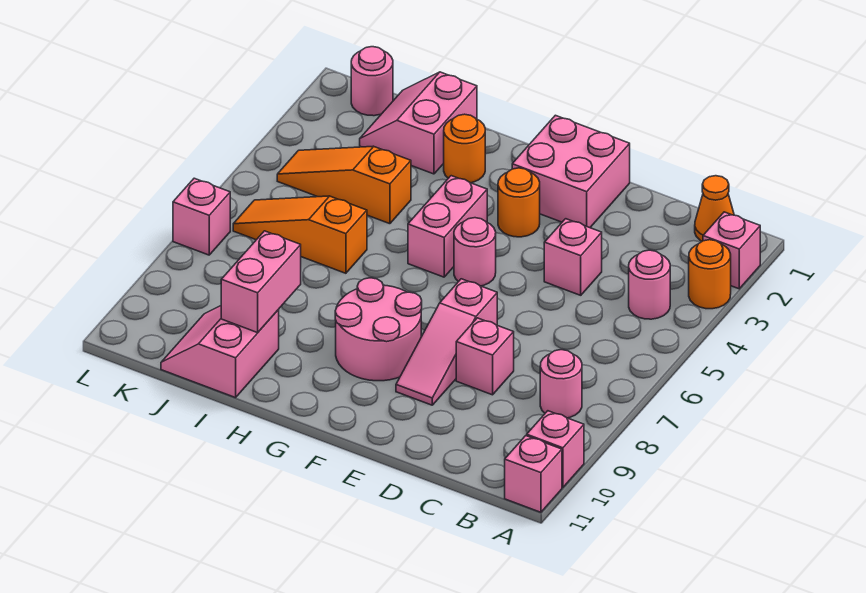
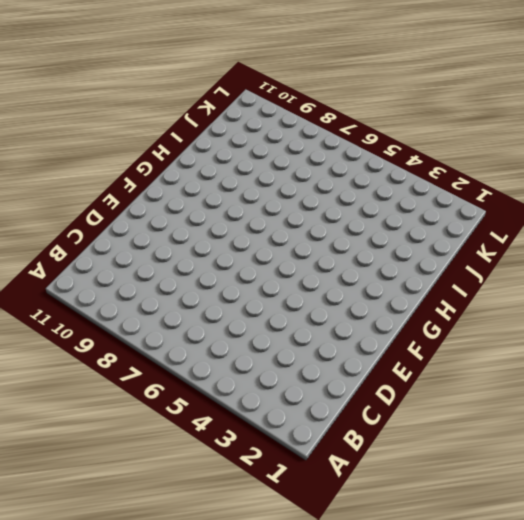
none -> pink brick A2 level 1
none -> orange round brick A3 level 1
none -> pink brick A10 level 1

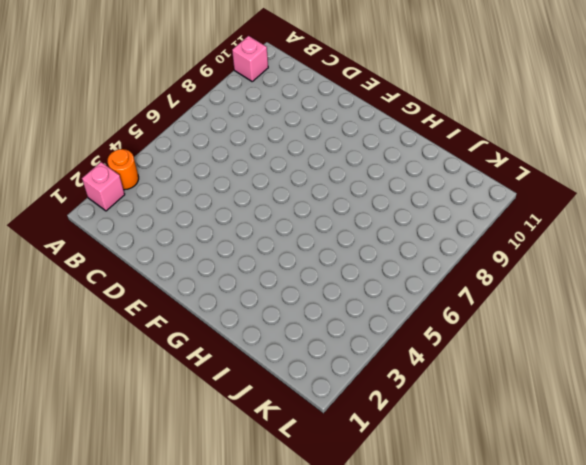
none -> pink brick A11 level 1
none -> orange cone B1 level 1
none -> pink round brick B4 level 1

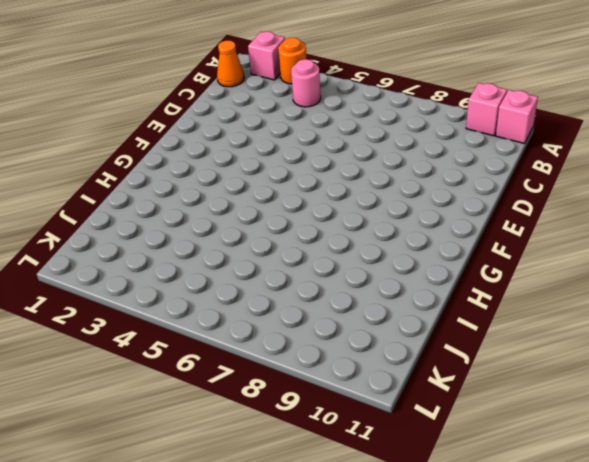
none -> pink round brick B8 level 1
none -> pink brick D4 level 1
none -> pink brick D8 level 1

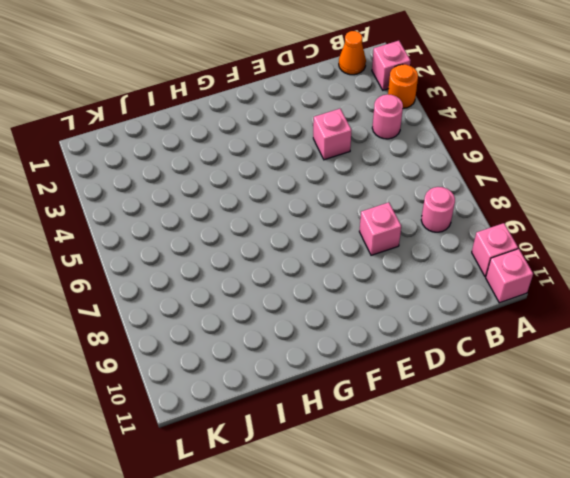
none -> pink brick E1:F2 level 1
none -> pink slope E7:E9 level 1 top 7
none -> orange round brick F3 level 1

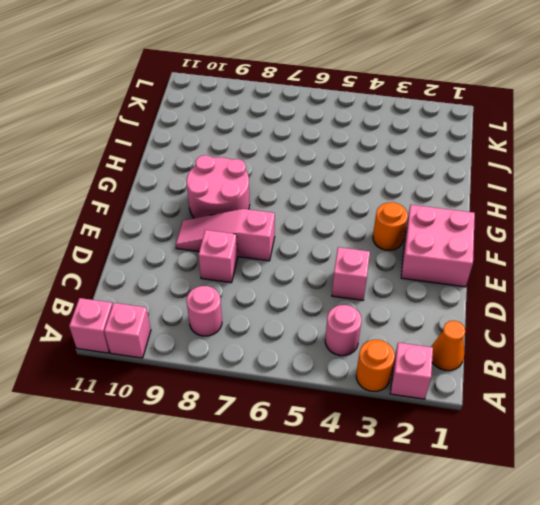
none -> pink round brick F5 level 1
none -> pink brick G4:G5 level 1
none -> orange round brick H2 level 1

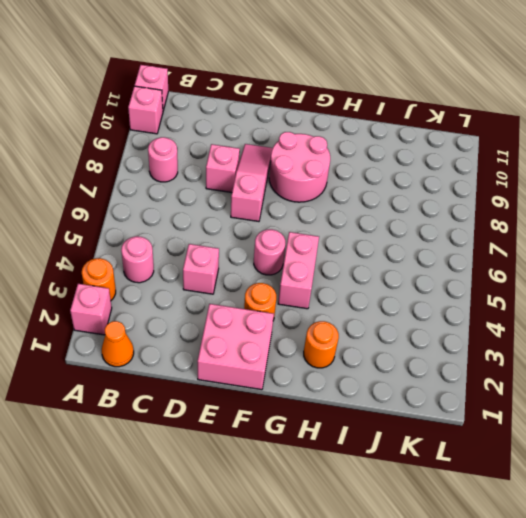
none -> pink slope I1:J2 level 1 top I
none -> orange slope I4:K4 level 1 top I
none -> orange slope I6:K6 level 1 top I

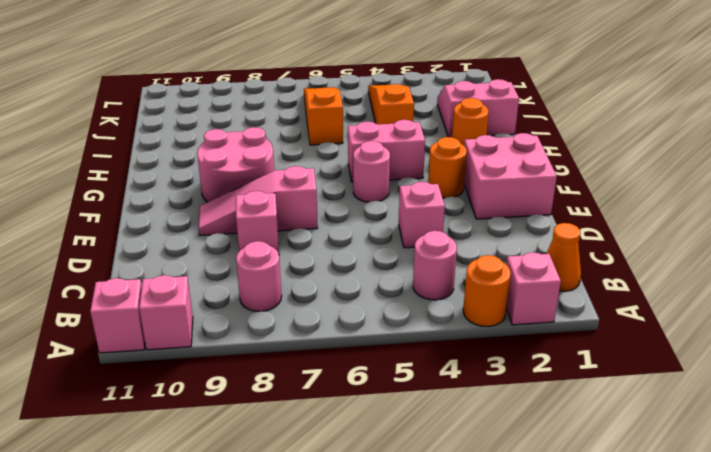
none -> pink slope I10:J11 level 1 top I
none -> pink round brick K1 level 1
none -> pink brick L7 level 1

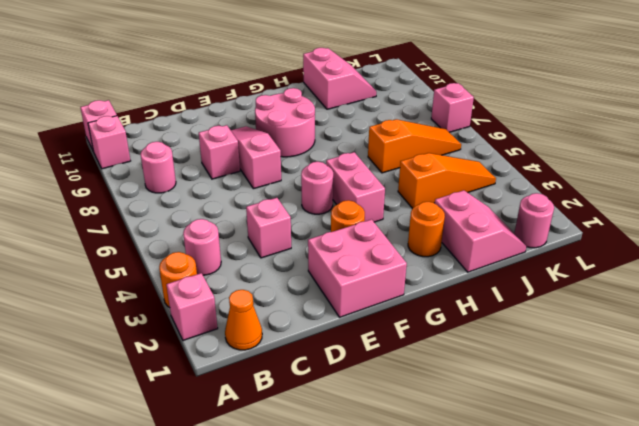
none -> pink brick I9:I10 level 2

